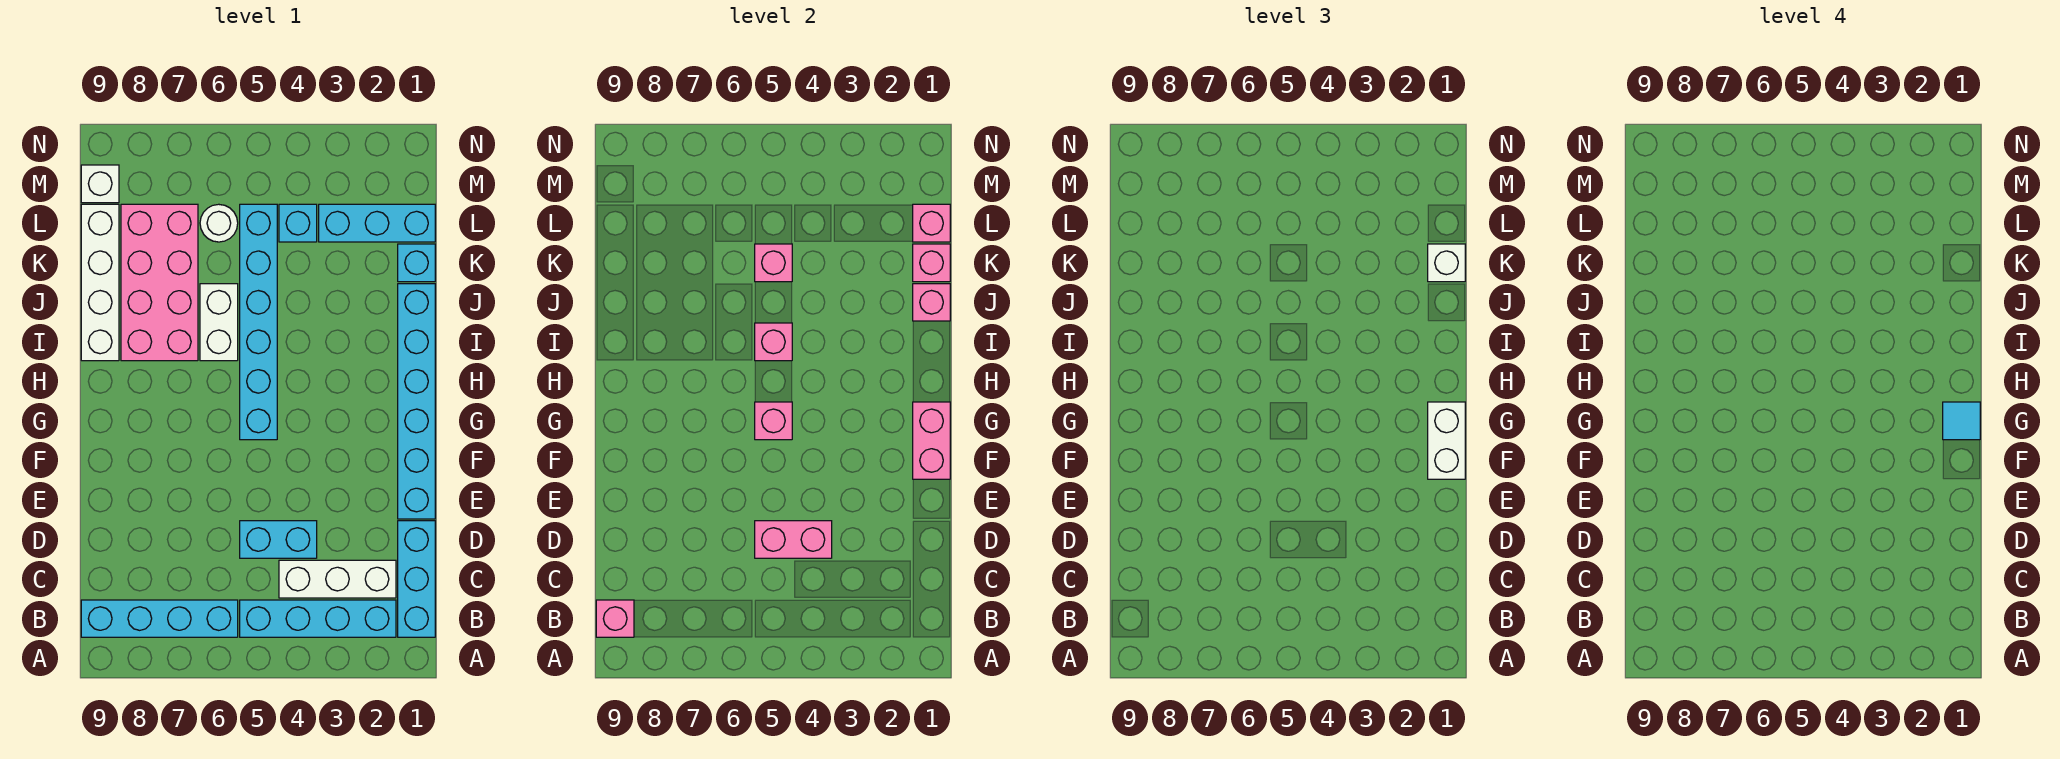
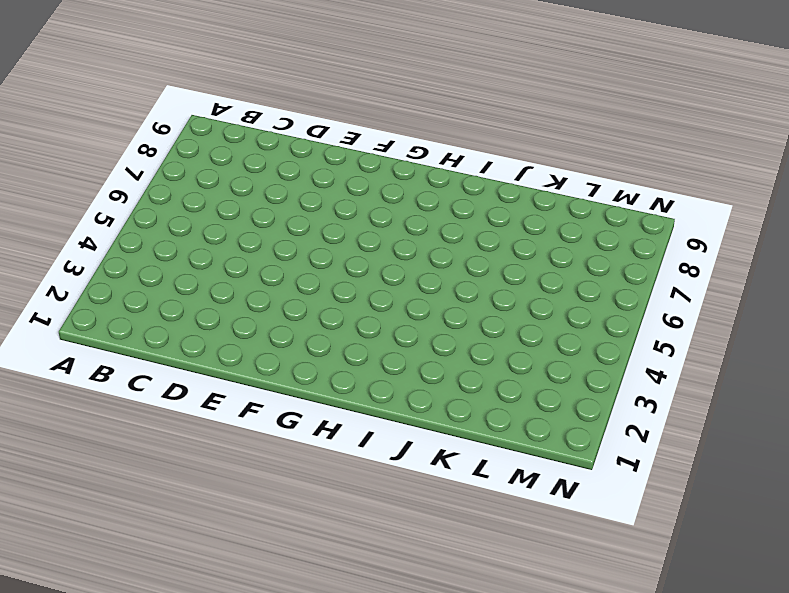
none -> cyan brick B1:D1 level 1
none -> cyan brick B2:B5 level 1
none -> cyan brick B6:B9 level 1

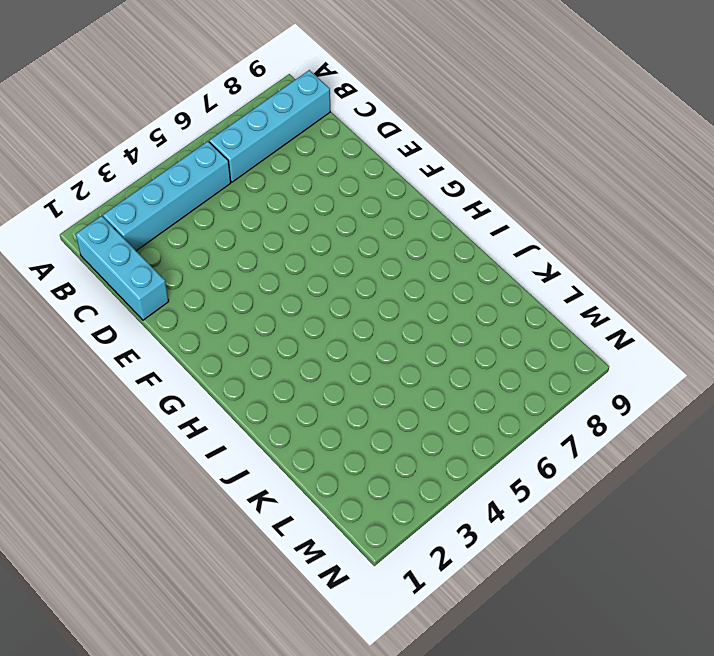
none -> white brick C2:C4 level 1
none -> cyan brick D4:D5 level 1
none -> cyan brick E1:J1 level 1

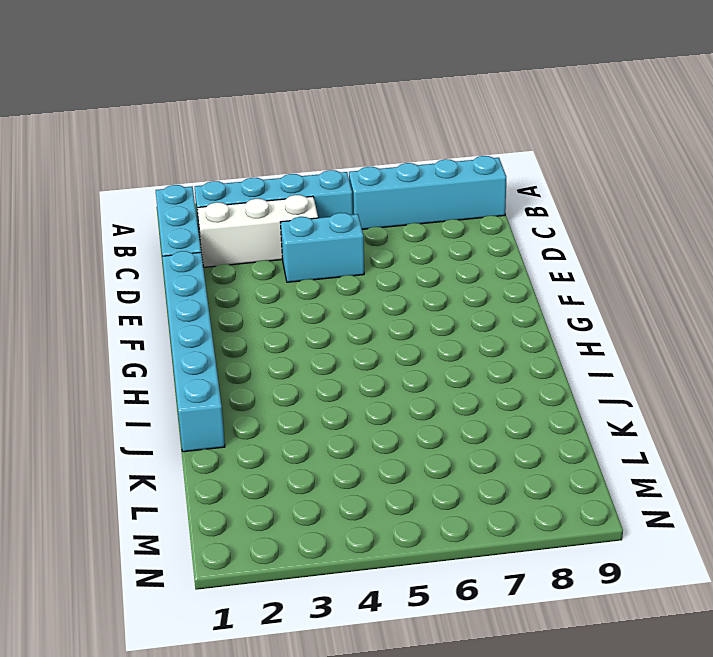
none -> cyan brick G5:L5 level 1
none -> white brick I6:J6 level 1
none -> pink brick I7:L8 level 1

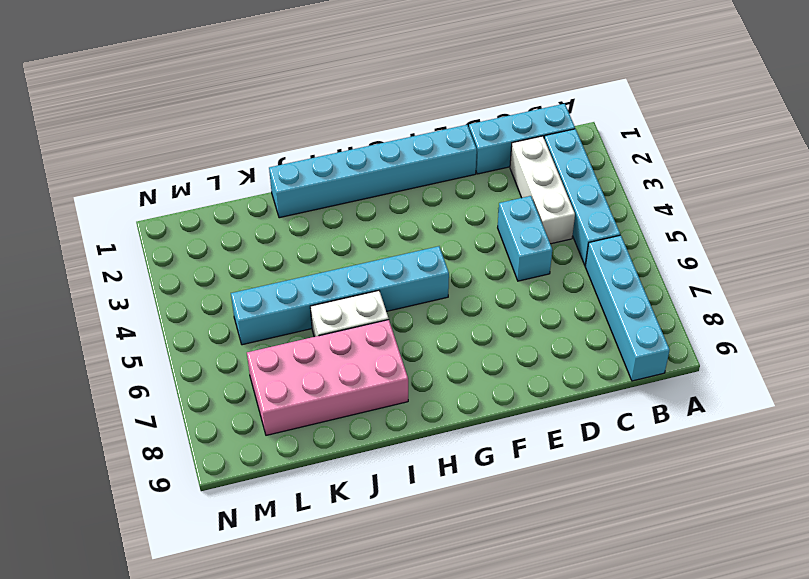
none -> white brick I9:L9 level 1
none -> cyan brick K1 level 1
none -> cyan brick L1:L3 level 1

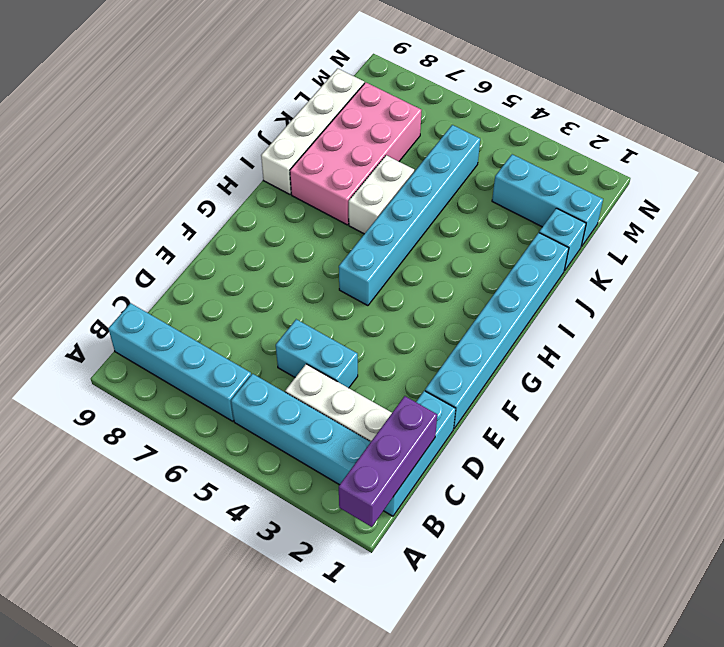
purple brick A1:C1 level 2 -> none
none -> cyan brick L4 level 1
none -> white round brick L6 level 1
none -> white brick M9 level 1

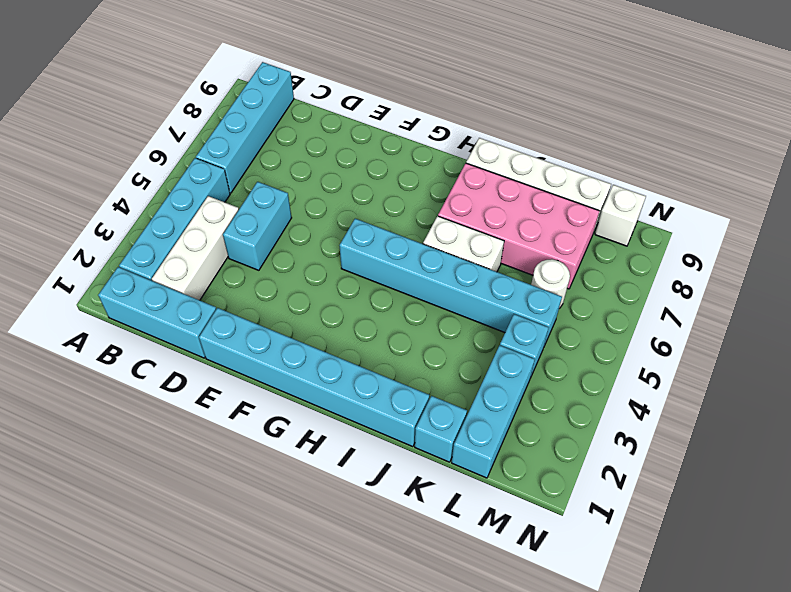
none -> pink brick B9 level 2
none -> pink brick D4:D5 level 2
none -> pink brick F1:G1 level 2

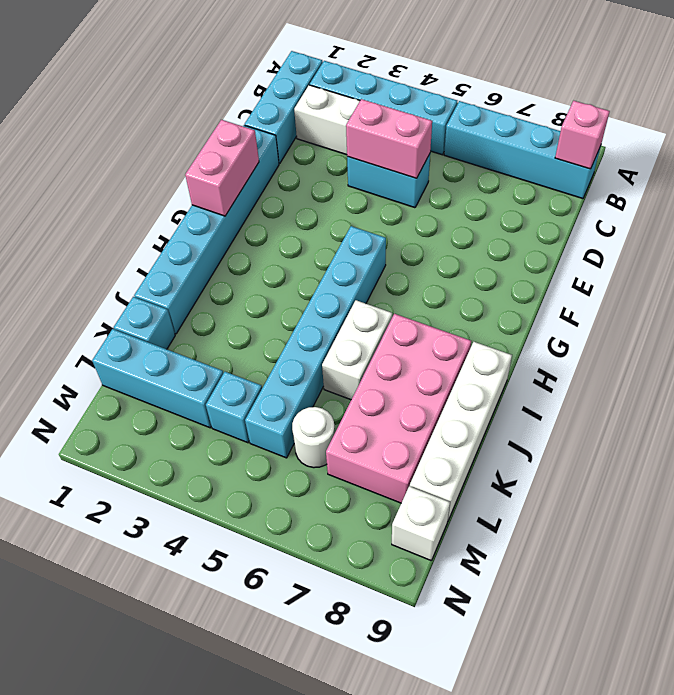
none -> pink brick G5 level 2
none -> pink brick I5 level 2
none -> pink brick J1 level 2

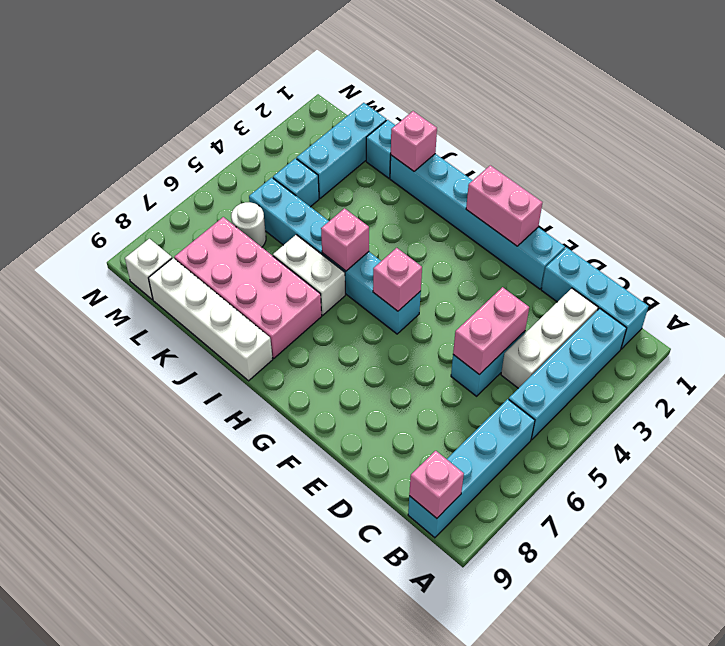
none -> pink brick K1 level 2
none -> pink brick K5 level 2
none -> pink brick L1 level 2

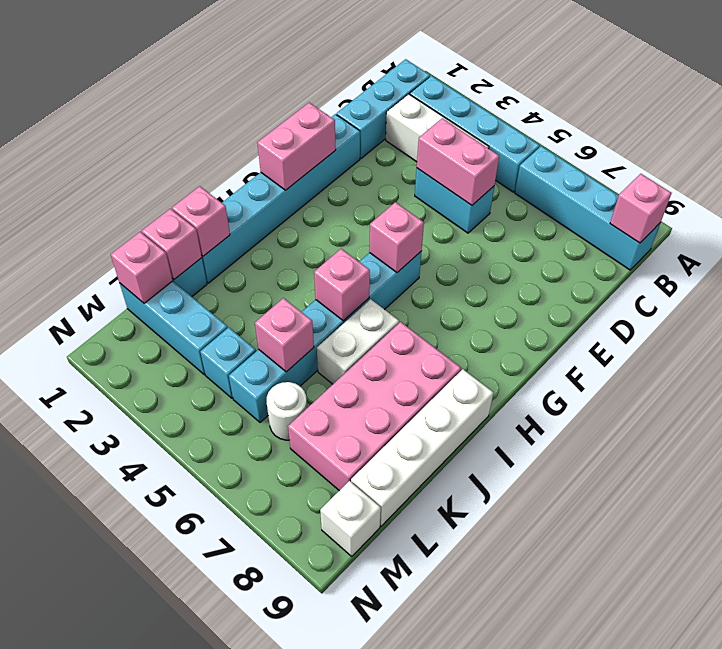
none -> white brick F1:G1 level 3
none -> white brick K1 level 3
none -> cyan tile G1 level 4

